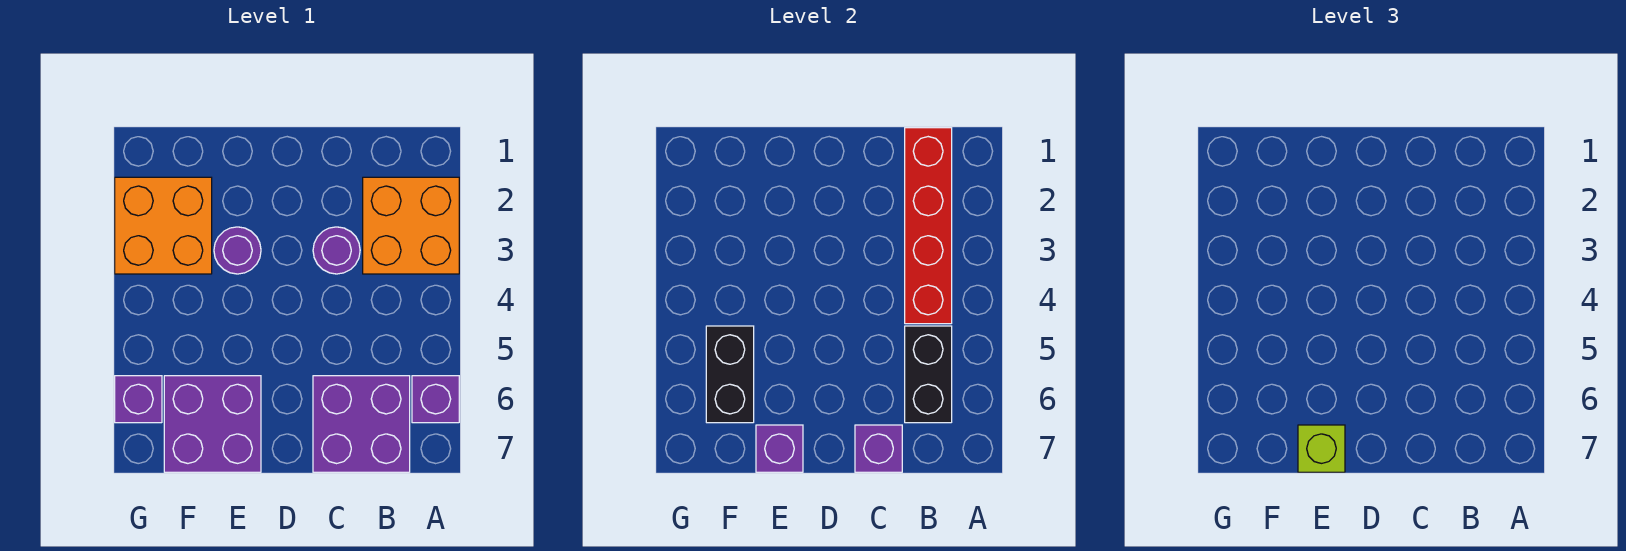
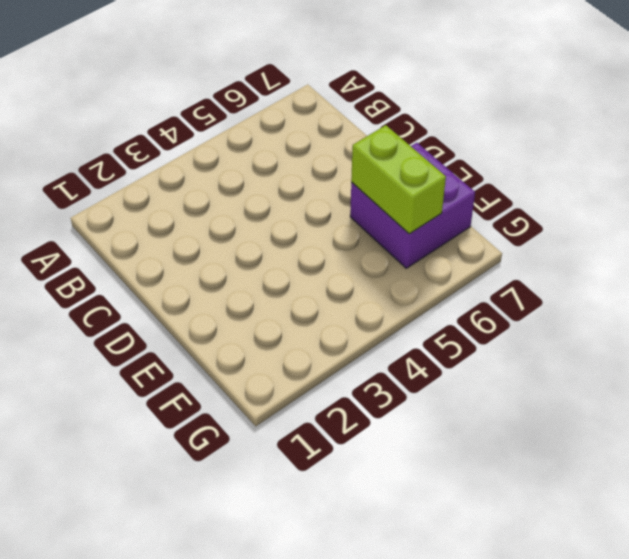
lime brick E6:F6 level 2 -> black brick F5:F6 level 2
none -> orange brick A2:B3 level 1
none -> purple brick A6 level 1
none -> purple brick B6:C7 level 1

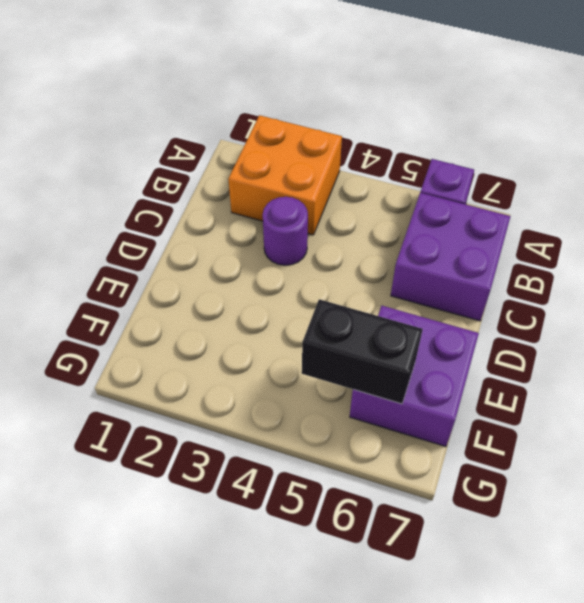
none -> purple round brick E3 level 1
none -> orange brick F2:G3 level 1
none -> purple brick G6 level 1

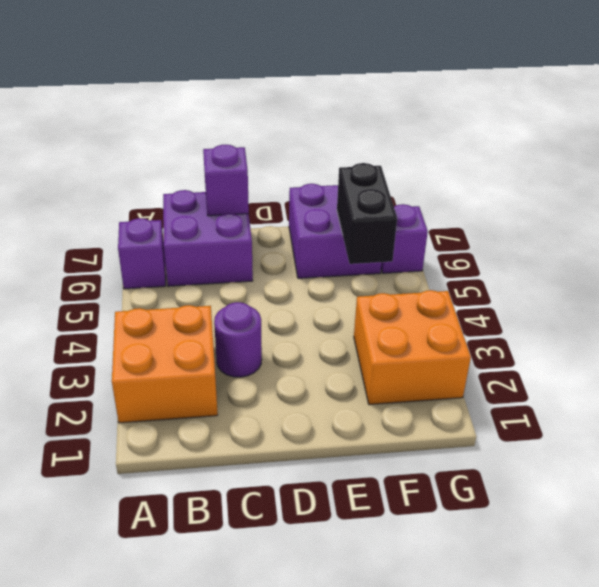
none -> purple round brick E3 level 1
none -> red brick B1:B4 level 2
none -> black brick B5:B6 level 2

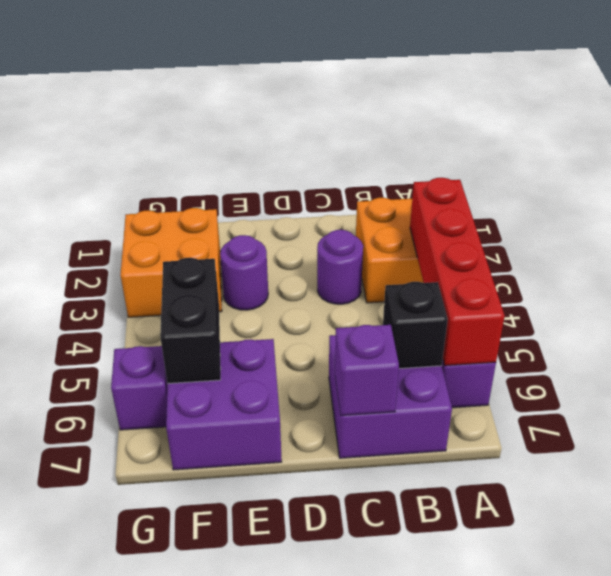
red brick A3:A6 level 2 -> red brick B1:B4 level 2
black brick B6 level 2 -> black brick B5:B6 level 2
none -> purple brick E7 level 2
none -> lime brick E7 level 3

